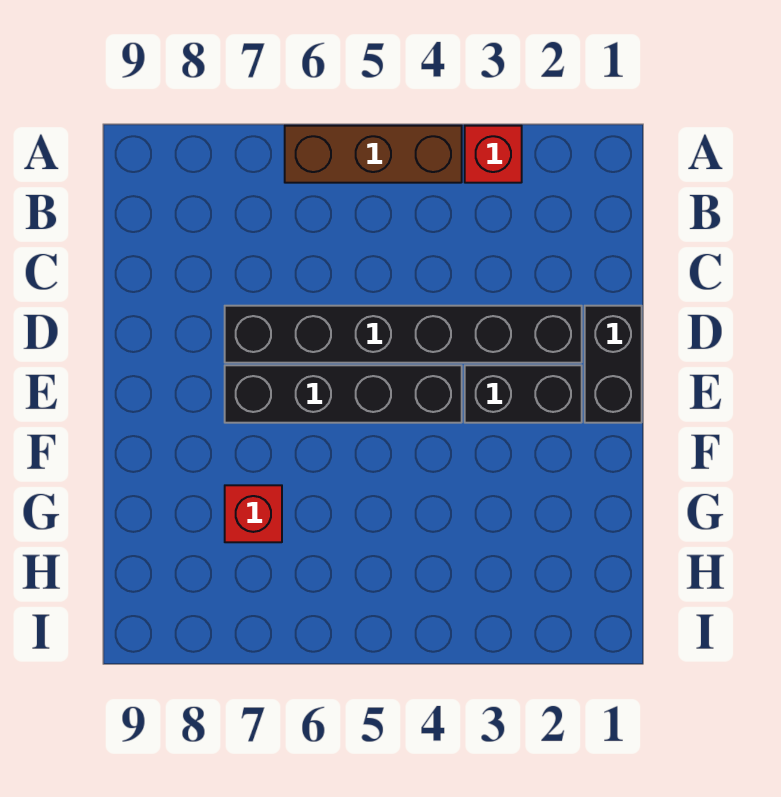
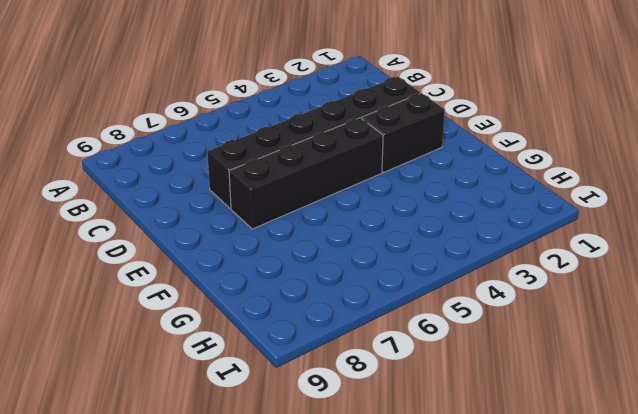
none -> red brick A3 level 1
none -> brown brick A4:A6 level 1

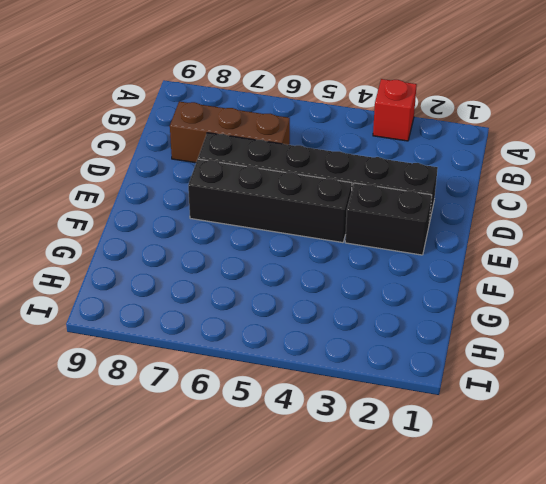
brown brick C6:C8 level 1 -> brown brick A4:A6 level 1
none -> black brick D1:E1 level 1
none -> red brick G7 level 1

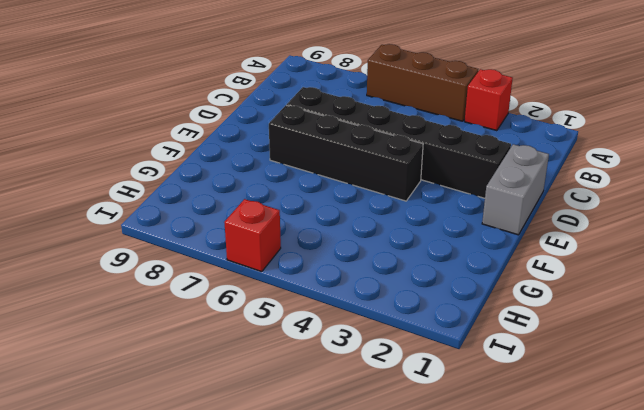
grey brick D1:E1 level 1 -> black brick D1:E1 level 1
red brick I6 level 1 -> red brick G7 level 1
none -> black brick E2:E3 level 1

